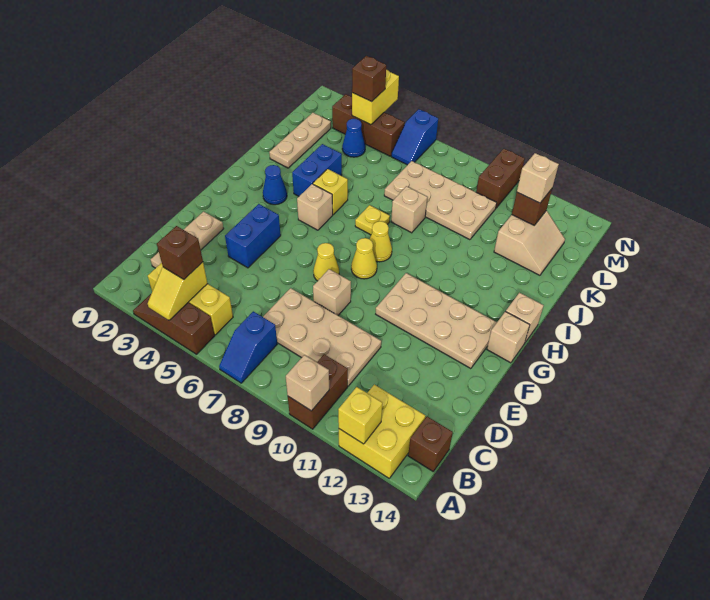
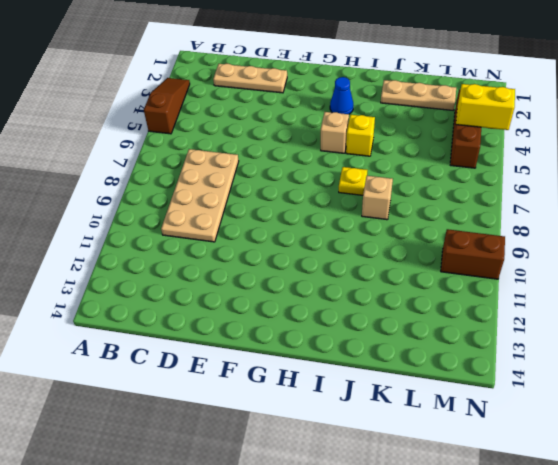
none -> blue slope A7:B7 level 1 top B
none -> brown brick A10:B10 level 1
none -> yellow brick A12:B13 level 1
none -> yellow brick B3:B5 level 1

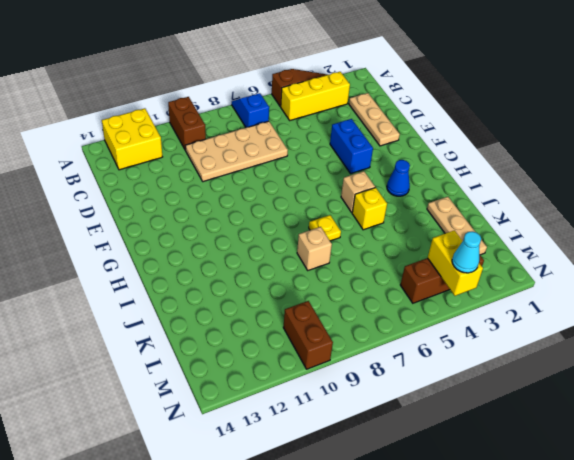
cyan cone N4 level 3 -> none
none -> brown brick B14 level 1
none -> tan brick E8 level 1
none -> yellow cone F7 level 1
none -> tan plate F10:G13 level 1

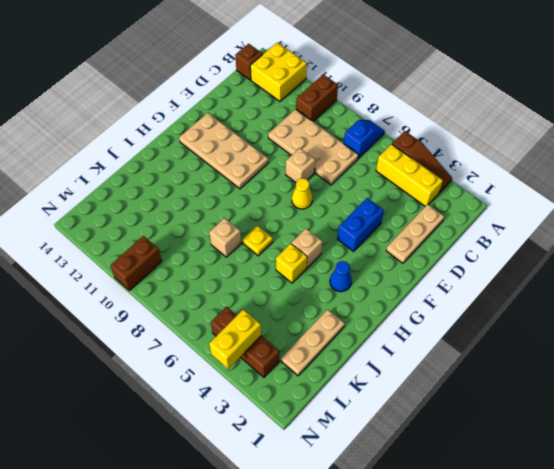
none -> yellow cone G8 level 1
none -> tan brick G14 level 1
none -> yellow cone H8 level 1
none -> tan brick H14 level 1

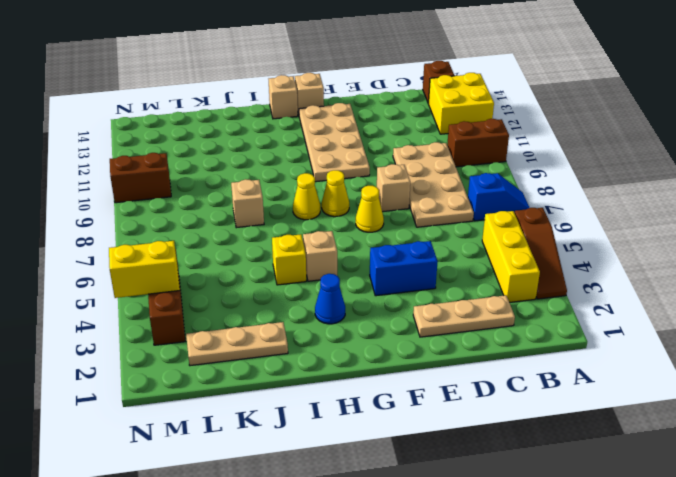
none -> blue brick I4:J4 level 1
none -> yellow plate I7 level 1
none -> tan plate K7:L10 level 1
none -> tan slope K12:L13 level 1 top 12

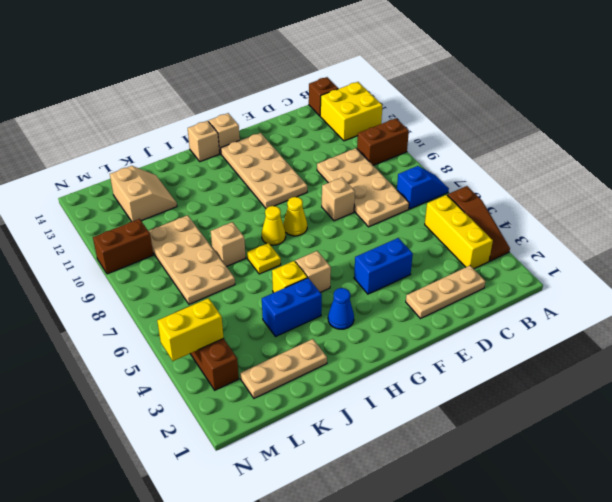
tan slope K12:L13 level 1 top L -> tan slope K12:L13 level 1 top 12
none -> yellow cone F7 level 1
none -> blue cone L4 level 1
none -> blue slope M6:N6 level 1 top N
none -> yellow slope A4:B4 level 2 top B

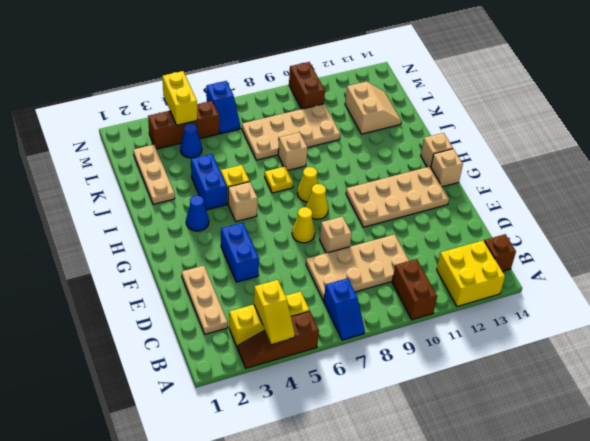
none -> tan brick A10 level 2
none -> yellow brick A12 level 2
none -> brown brick L12 level 2
none -> brown brick B4 level 3

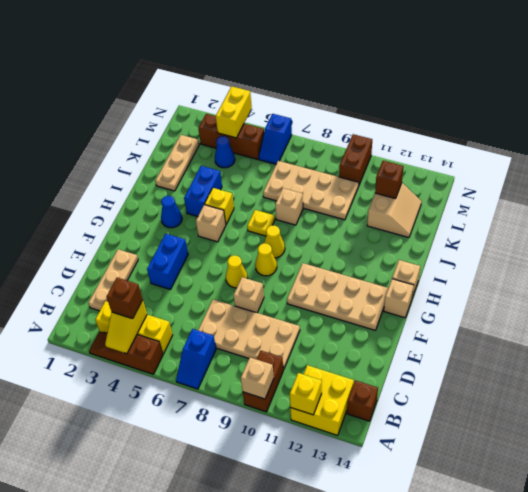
none -> tan brick L12 level 3
none -> brown brick M4 level 3

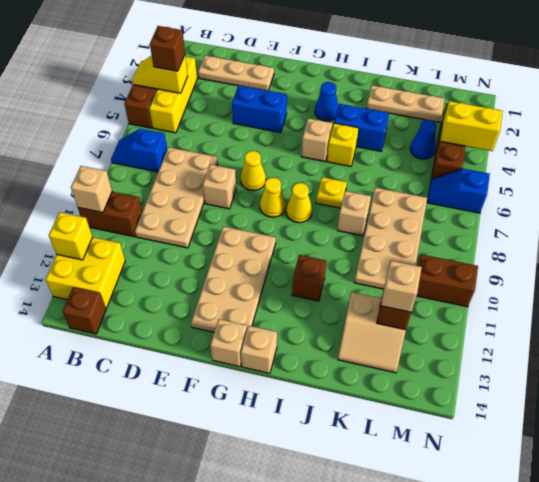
brown brick I11 level 1 -> brown brick M4 level 3

